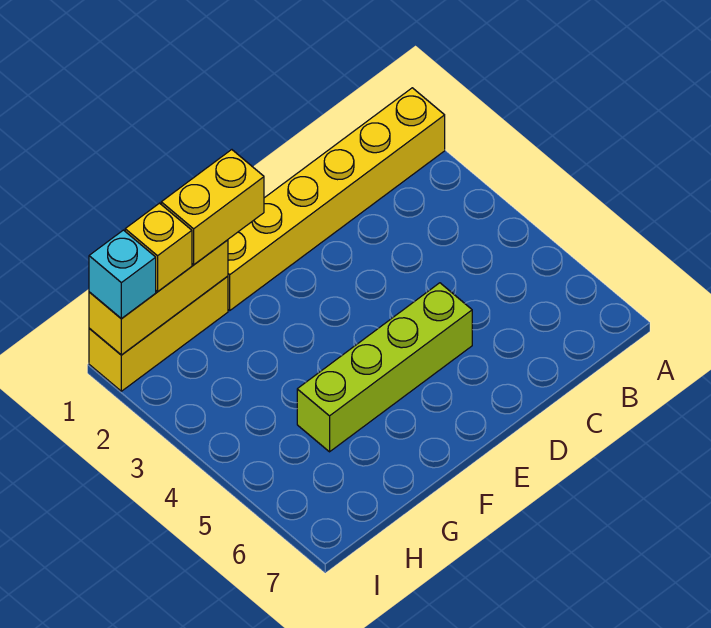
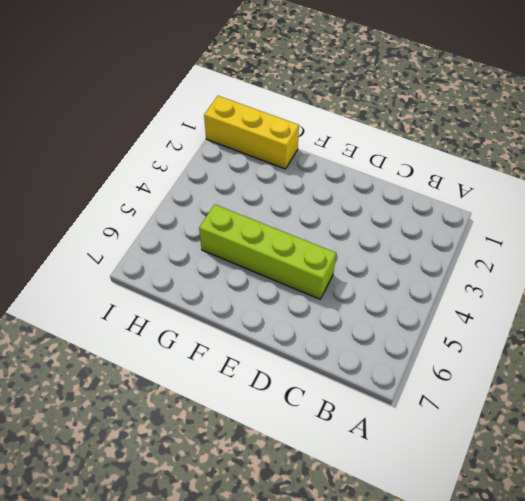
none -> yellow brick A1:F1 level 1
none -> yellow brick G1:I1 level 2

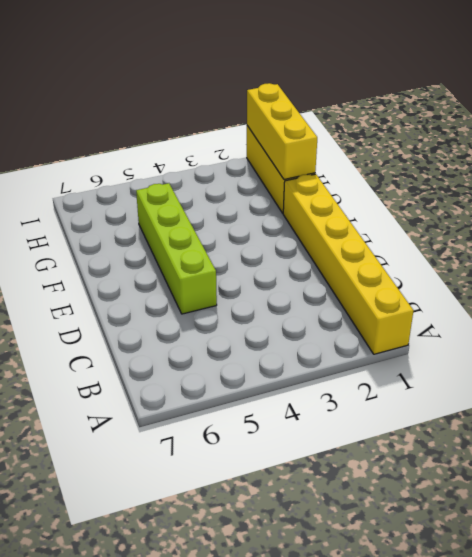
none -> yellow brick F1:G1 level 3
none -> yellow brick H1 level 3

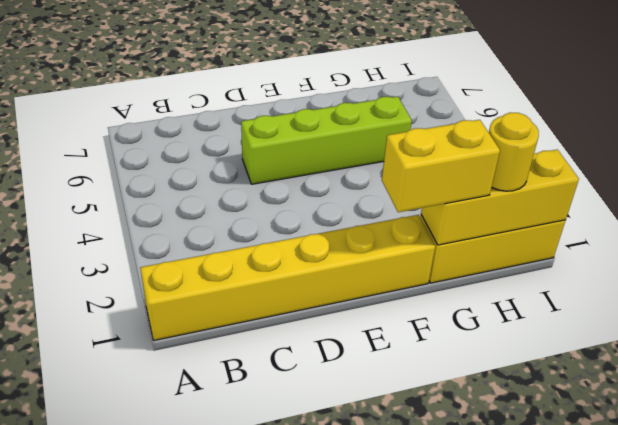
yellow round brick H1 level 3 -> yellow brick H1 level 3
none -> cyan brick I1 level 3

